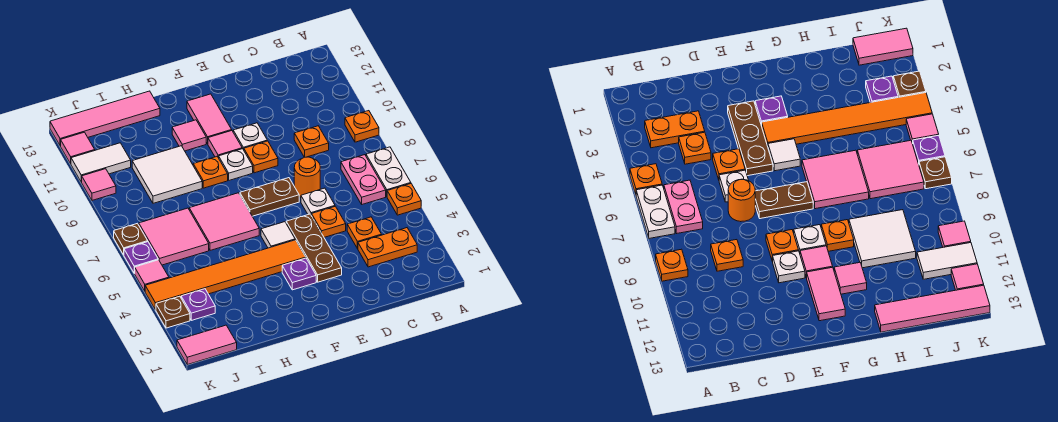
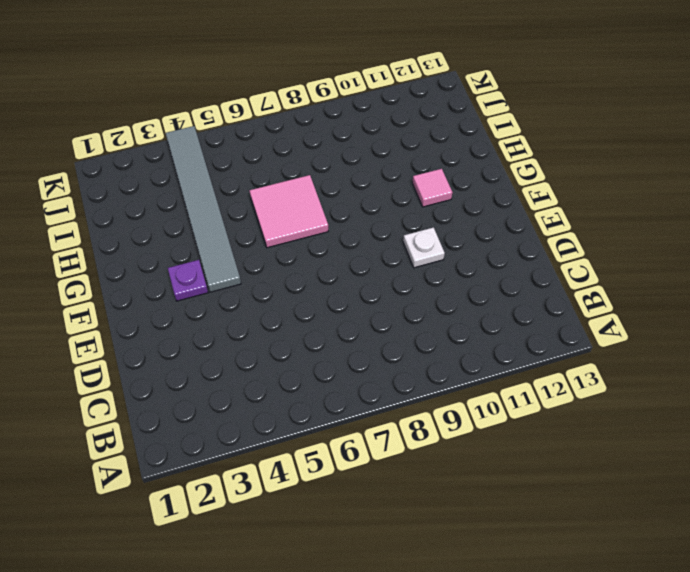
grey tile F4:K4 level 1 -> orange tile F4:K4 level 1
none -> orange plate A5 level 1
none -> white plate A6:A7 level 1
none -> orange plate A9 level 1
none -> orange plate B3:C3 level 1

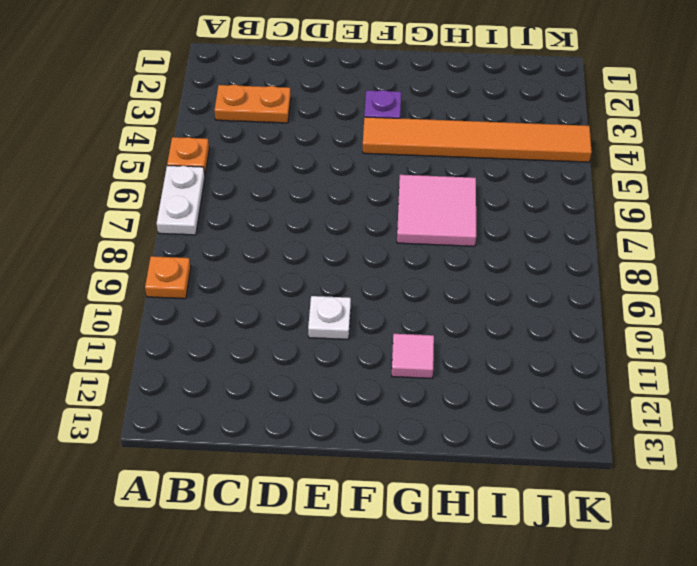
none -> pink plate B6:B7 level 1
none -> orange plate C4 level 1
none -> orange plate C9 level 1
none -> orange plate D5 level 1

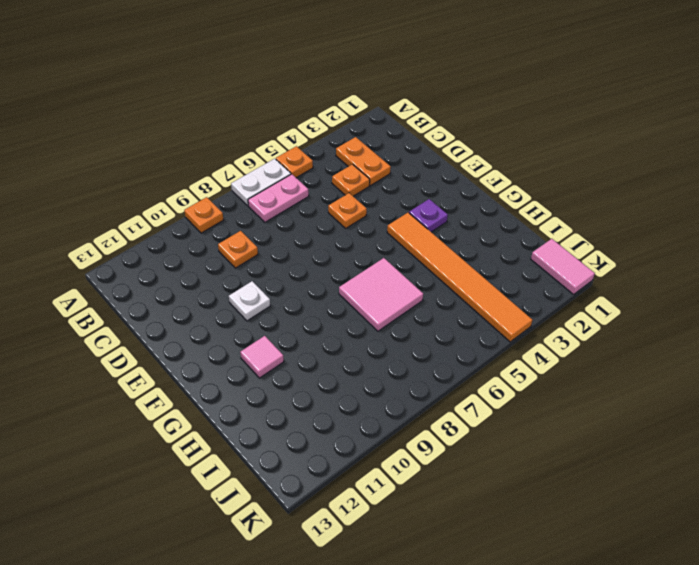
none -> white plate D6 level 1
none -> orange round brick D7 level 1
none -> brown plate E3:E5 level 1
none -> brown plate E7:F7 level 1

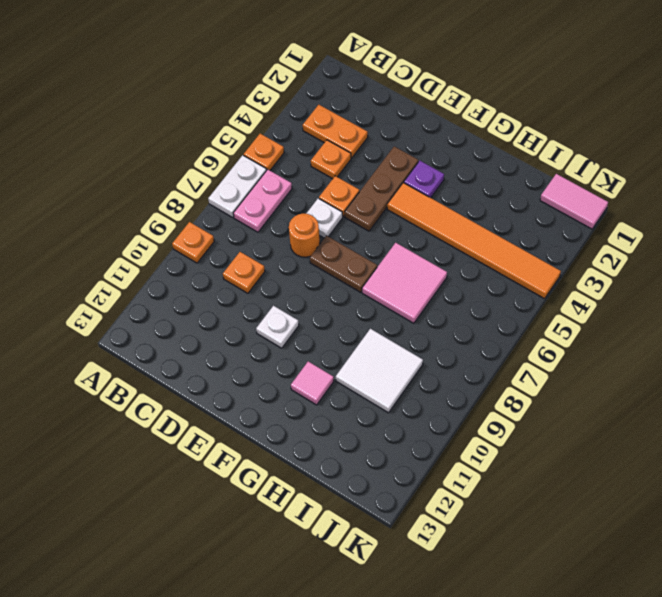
none -> orange plate E9 level 1
none -> white tile F5 level 1
none -> white plate F9 level 1
none -> pink tile F10 level 1

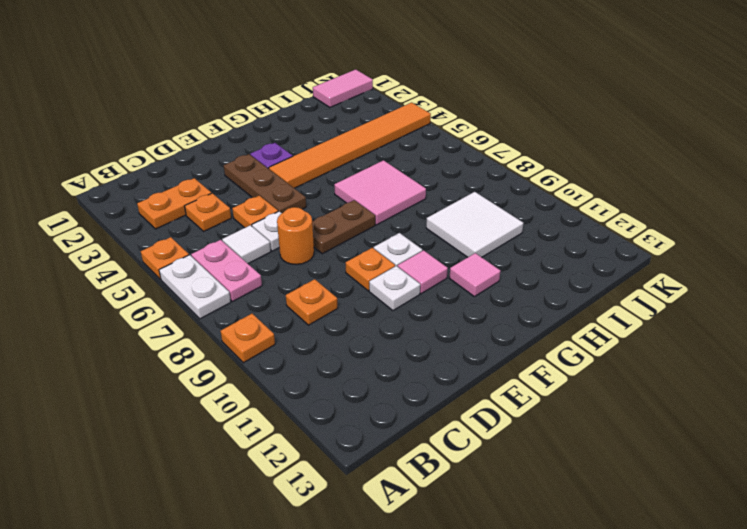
white tile C6 level 1 -> white tile F5 level 1
none -> pink tile F11:F12 level 1
none -> orange plate G9 level 1
none -> pink tile H13:K13 level 1
none -> pink tile I6:J7 level 1

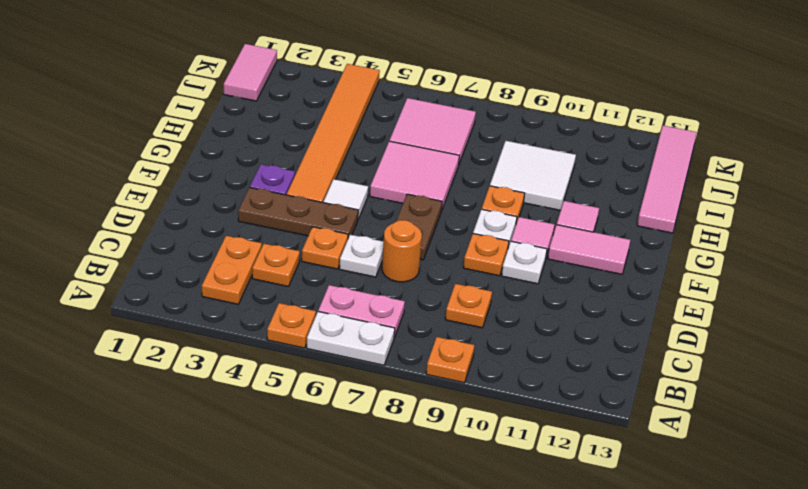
none -> purple plate J3 level 1
none -> white tile J11:K11 level 1
none -> brown plate K3 level 1
none -> pink tile K5 level 1

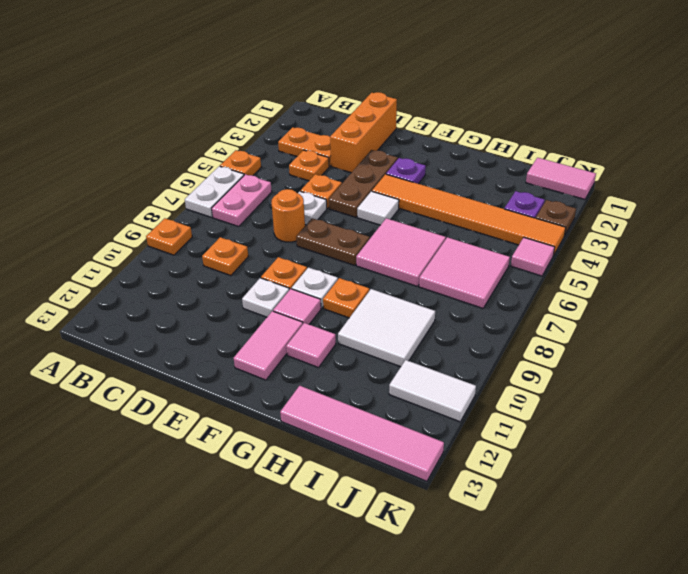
orange brick D1:D3 level 1 -> none
none -> purple plate K6 level 1
none -> brown plate K7 level 1
none -> pink tile K10 level 1
none -> pink tile K12 level 1

